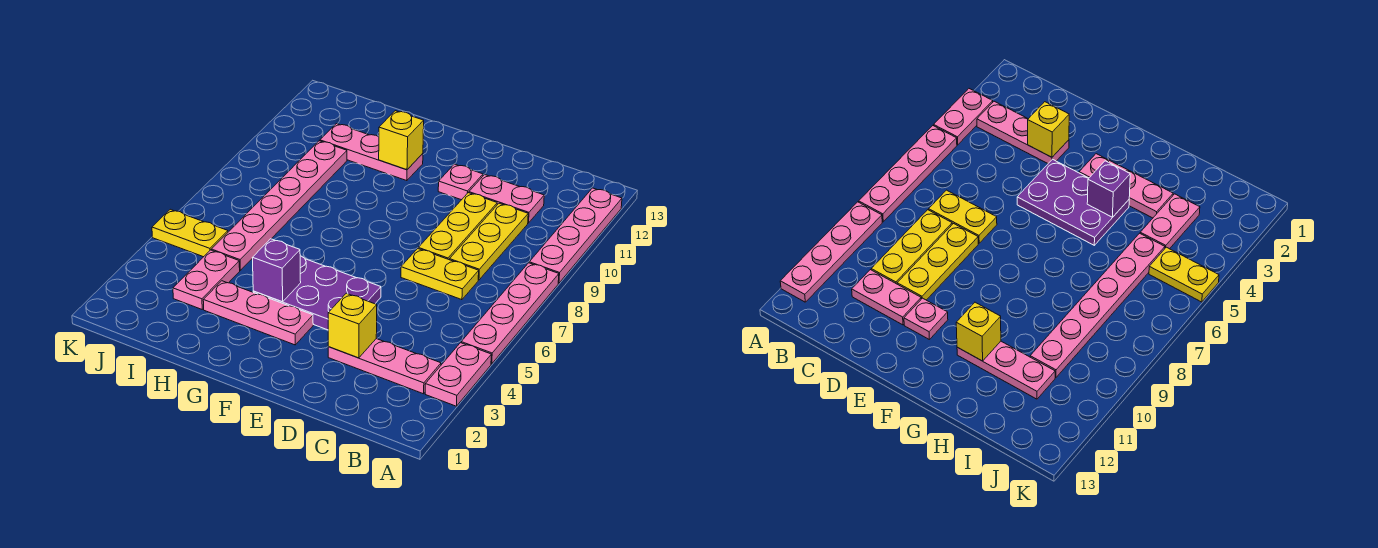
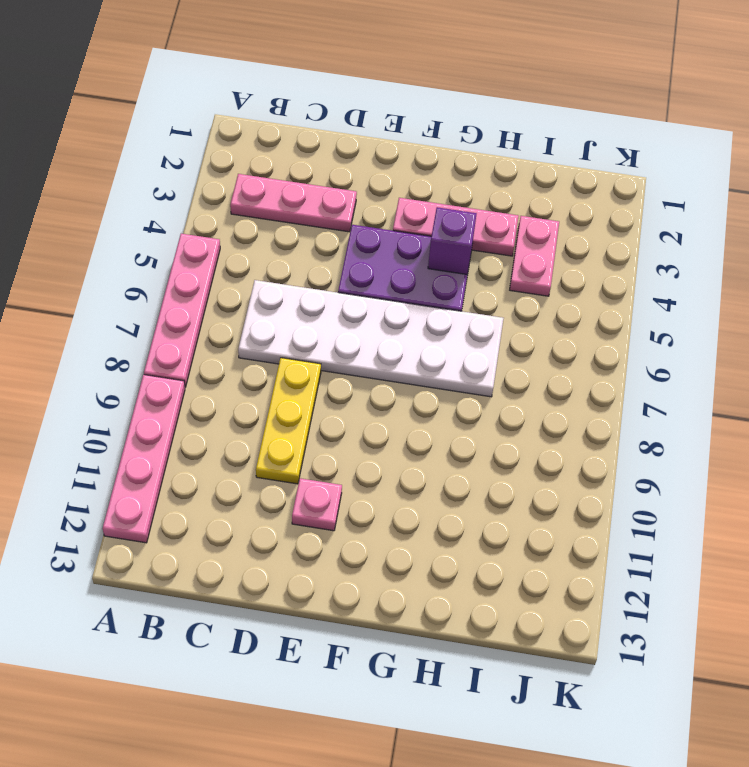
white plate C6:H7 level 1 -> yellow plate C7:D7 level 1
none -> pink plate A3:A4 level 1
none -> yellow plate C8:C10 level 1
none -> pink plate C11:D11 level 1

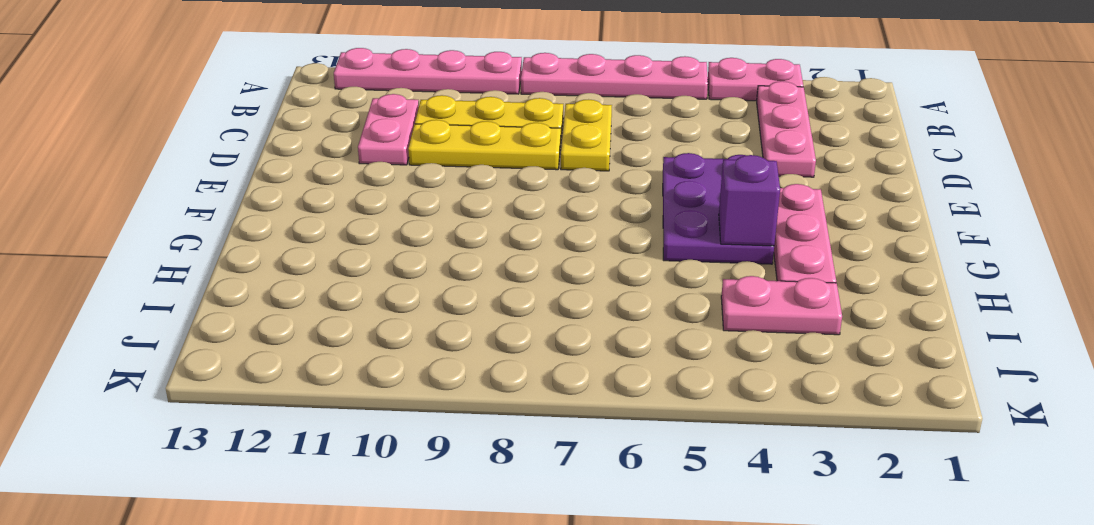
none -> pink plate E11 level 1
none -> pink plate G11:I11 level 1
none -> pink plate I5:I10 level 1

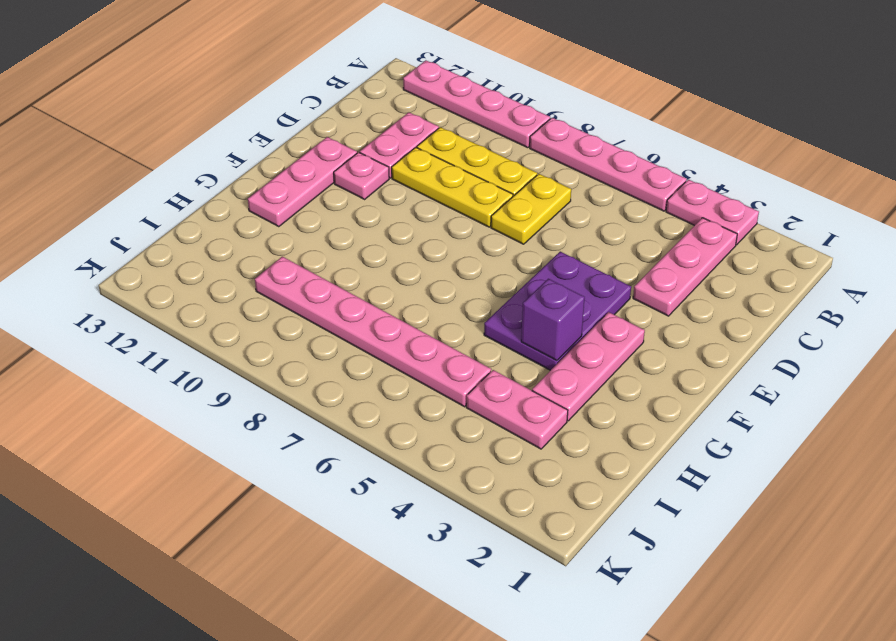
pink plate E12:G12 level 1 -> pink plate G11:I11 level 1
none -> yellow plate J5:K5 level 1
none -> yellow brick D3 level 2
none -> yellow brick G11 level 2

